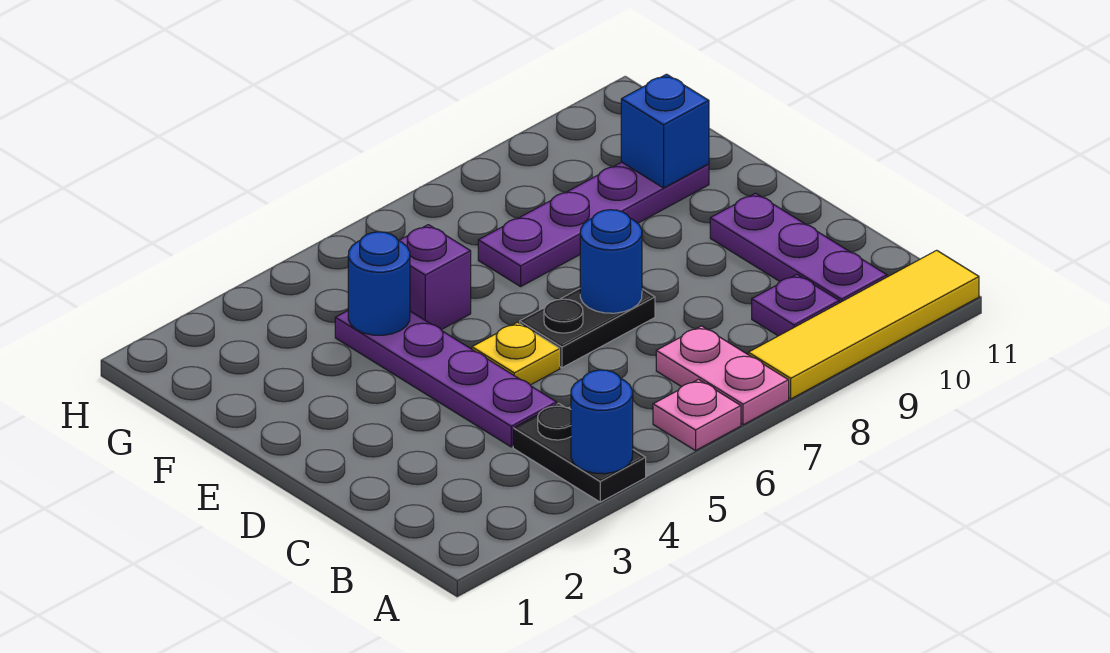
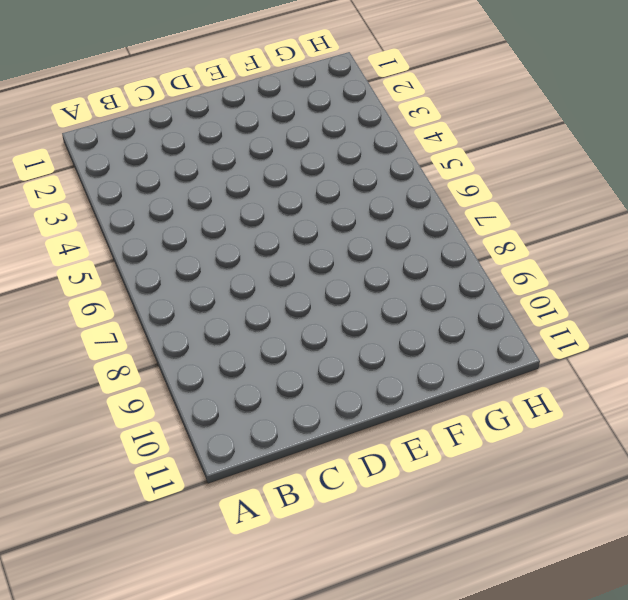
none -> black plate A4:B4 level 1
none -> pink plate A6 level 1
none -> pink plate A7:B7 level 1

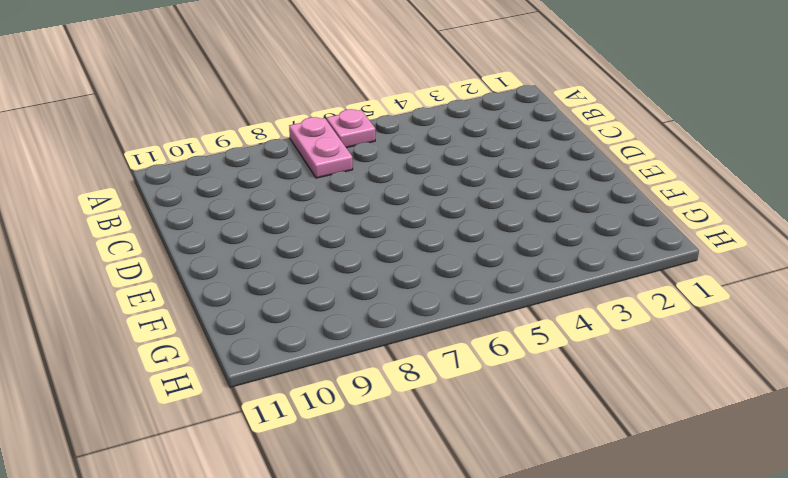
none -> black plate A4:B4 level 1
none -> yellow tile A8:A11 level 1
none -> purple plate B9 level 1

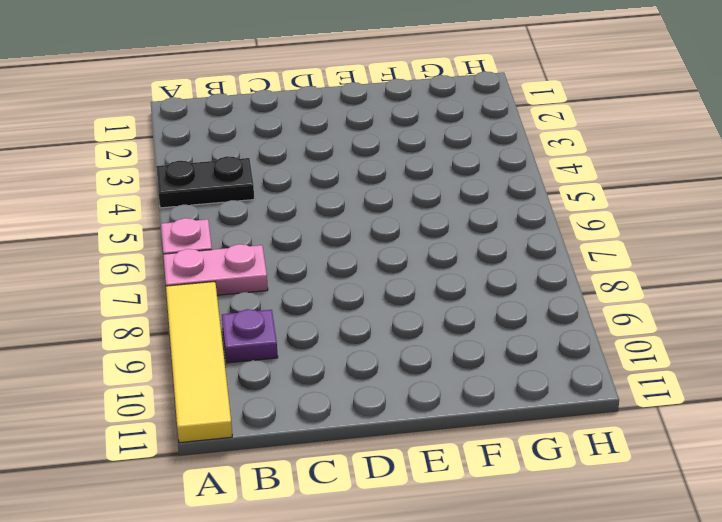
none -> purple plate B10:D10 level 1
none -> purple plate C4:F4 level 1
none -> yellow plate D5 level 1

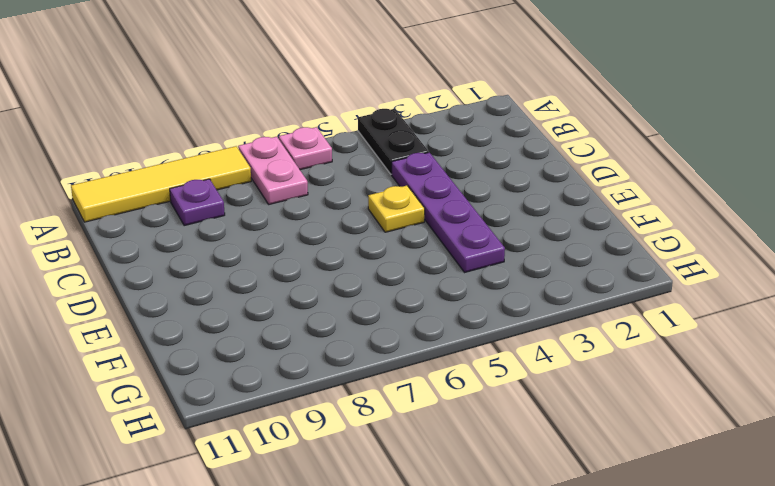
none -> purple plate B10:D10 level 1
none -> black plate D6:D7 level 1
none -> purple brick F5 level 1

